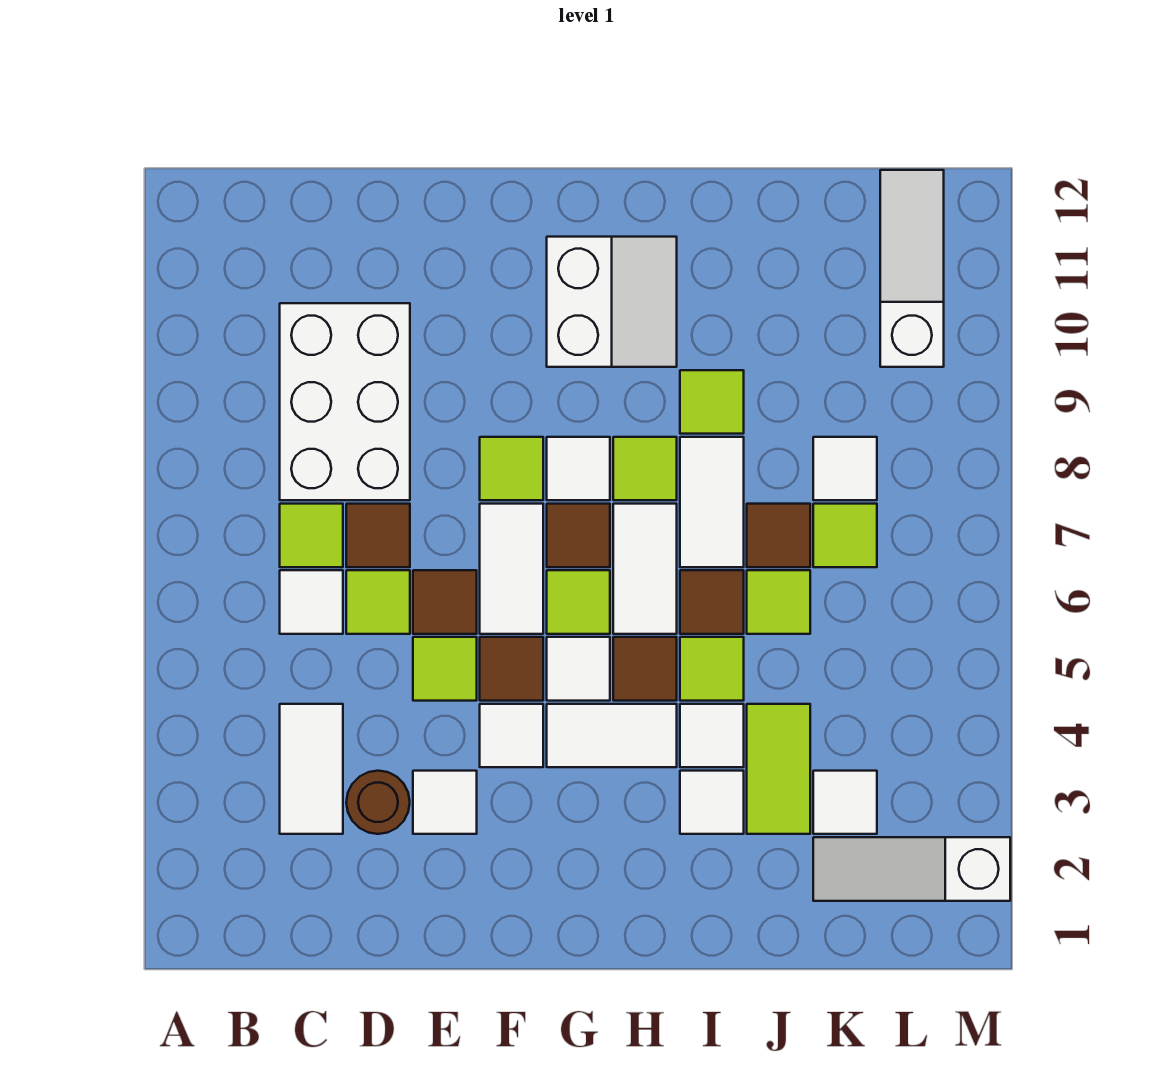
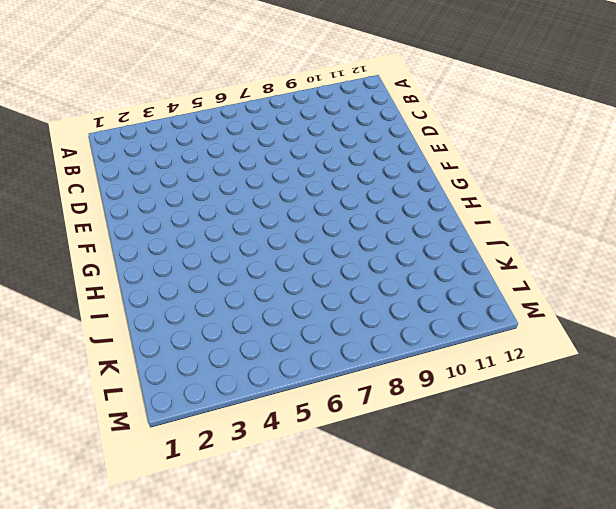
none -> white tile C3:C4 level 1
none -> white tile C6 level 1
none -> lime tile C7 level 1
none -> white brick C8:D10 level 1

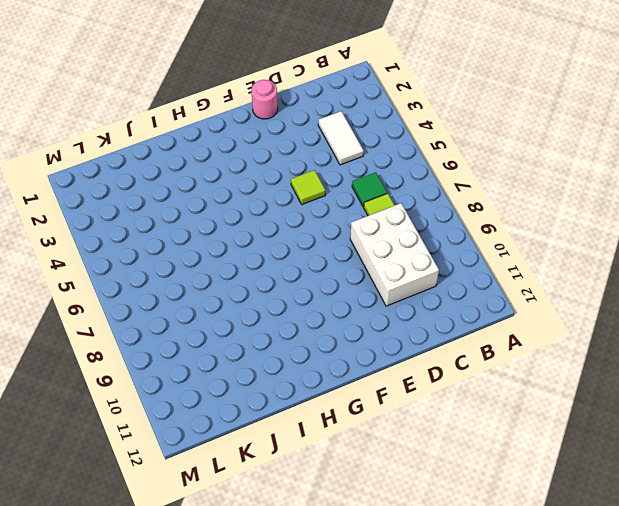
green tile C6 level 1 -> white tile C6 level 1
pink round brick E1 level 1 -> none
none -> brown round brick D3 level 1
none -> lime tile D6 level 1
none -> brown tile D7 level 1
none -> white tile E3 level 1

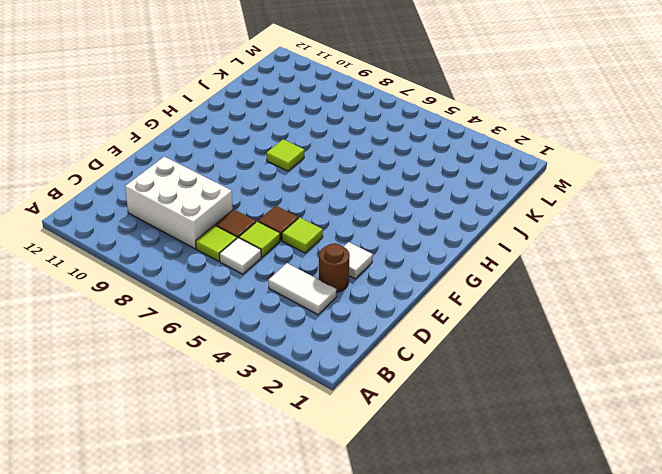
none -> white tile F4 level 1
none -> brown tile F5 level 1
none -> white tile F6:F7 level 1
none -> lime tile F8 level 1

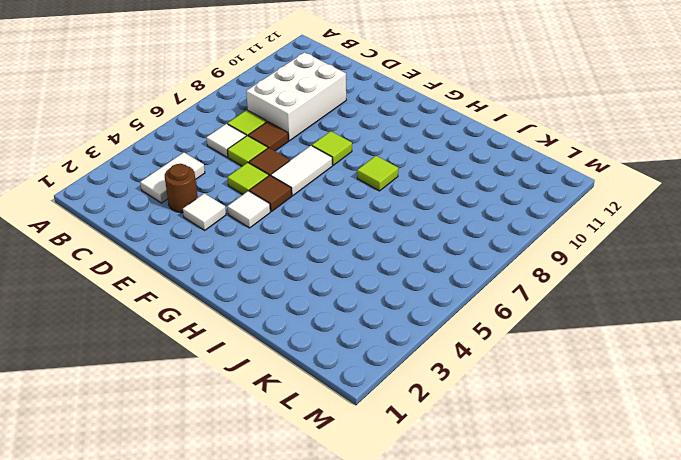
none -> white tile G4:H4 level 1
none -> white tile G5 level 1
none -> lime tile G6 level 1
none -> brown tile G7 level 1

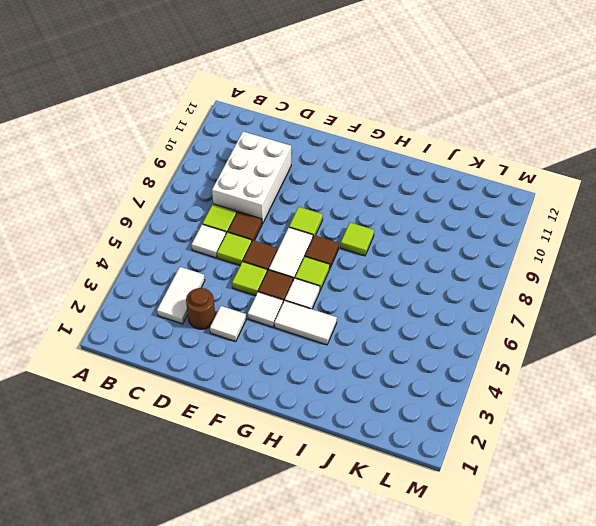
none -> white tile G8 level 1
none -> white slope G10:H11 level 1 top G
none -> brown tile H5 level 1
none -> white tile H6:H7 level 1

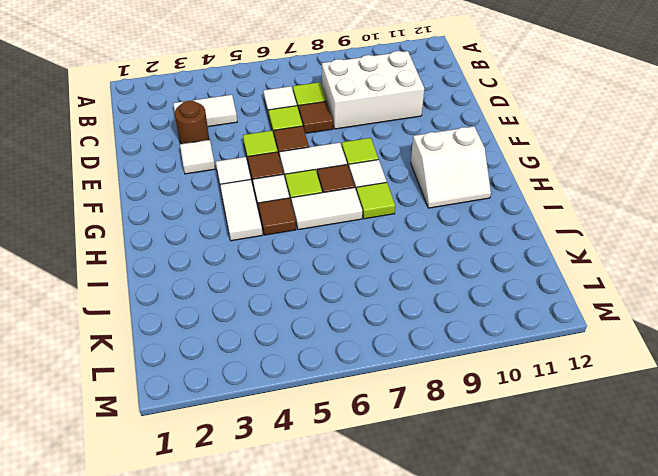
none -> white tile I3 level 1
none -> white tile I4 level 1
none -> lime tile I5 level 1
none -> brown tile I6 level 1

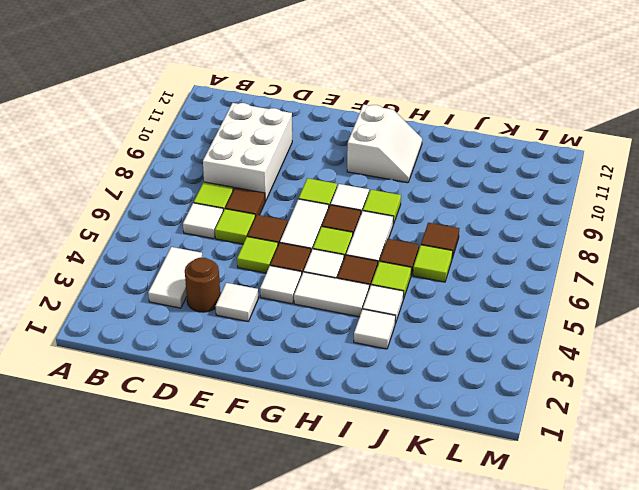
none -> white tile I7:I8 level 1
none -> lime tile I9 level 1
none -> lime tile J3:J4 level 1
none -> white slope K2:M2 level 1 top M

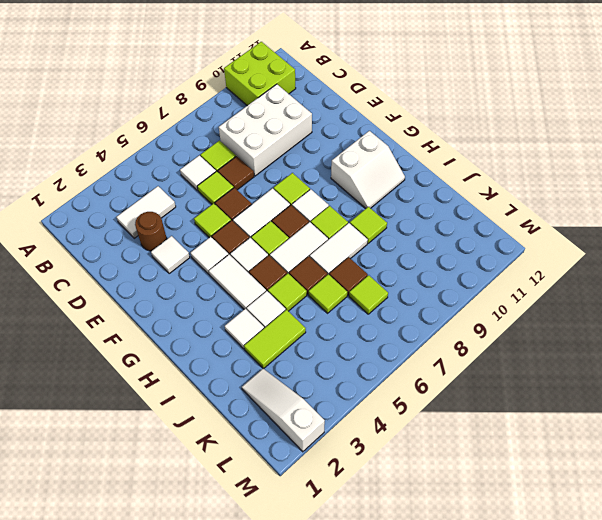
lime brick A10:B11 level 1 -> none
none -> white tile K3 level 1
none -> white tile K8 level 1
none -> white slope L10:L12 level 1 top 10

